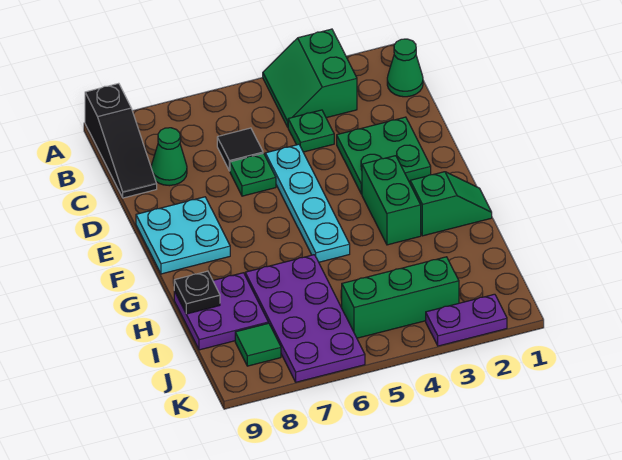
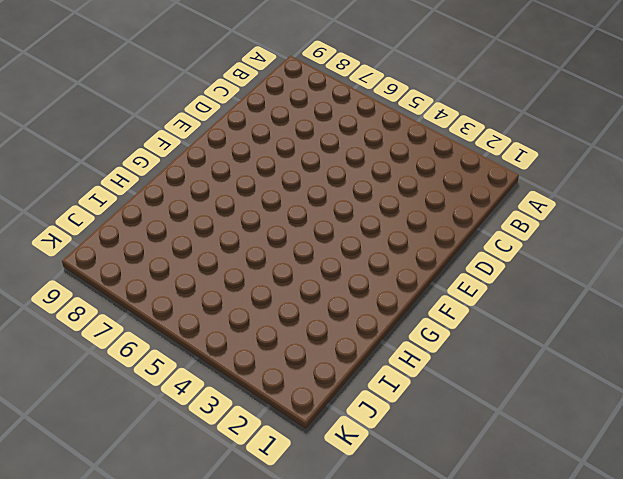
none -> green slope A3:B4 level 1 top 3
none -> black slope A9:C9 level 1 top A
none -> green cone B1 level 1

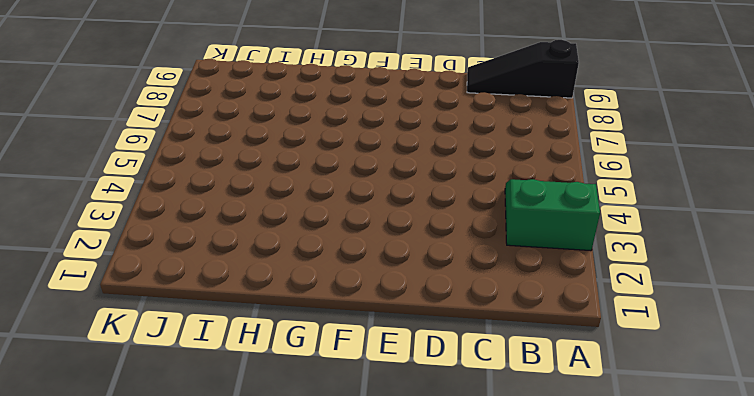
none -> green cone B1 level 1
none -> green plate C4 level 1
none -> black tile C6 level 1

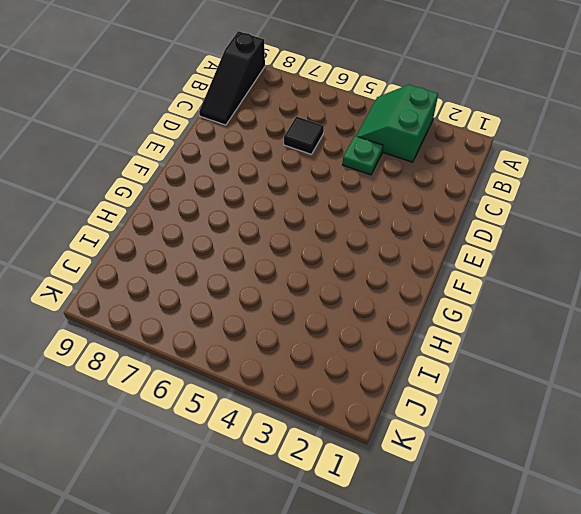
none -> green cone B1 level 1
none -> green cone C8 level 1
none -> green plate D2:E3 level 1

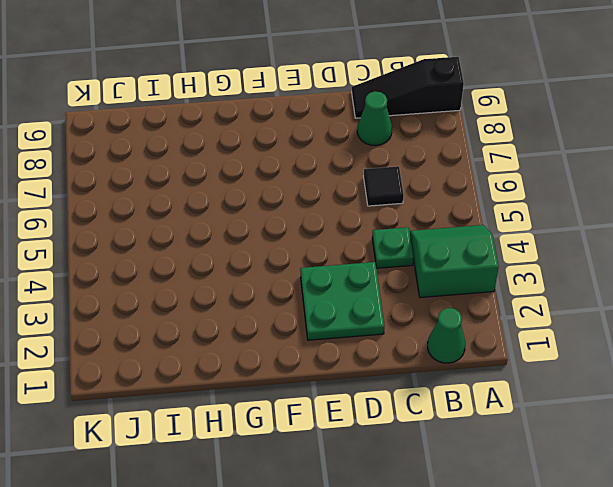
none -> cyan plate D5:G5 level 1
none -> green plate D6 level 1
none -> cyan plate E8:F9 level 1

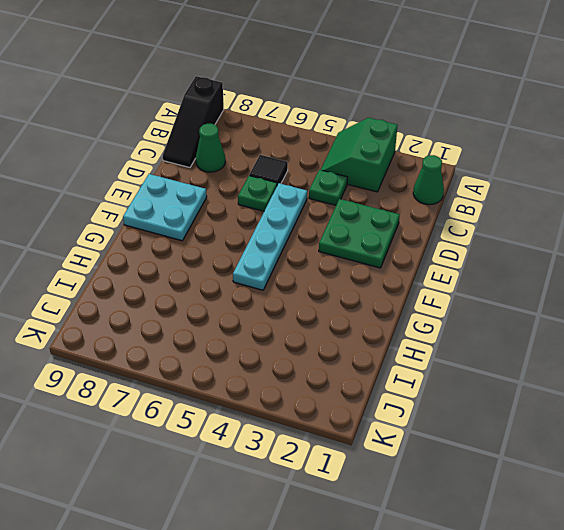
none -> green brick F3:G3 level 1
none -> green slope G1:G2 level 1 top 2
none -> purple plate H6:K7 level 1

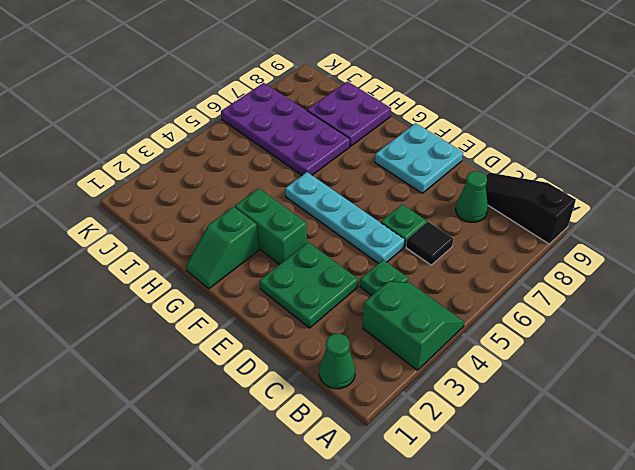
none -> green brick J3:J5 level 1
none -> green tile J8 level 1
none -> purple plate K2:K3 level 1

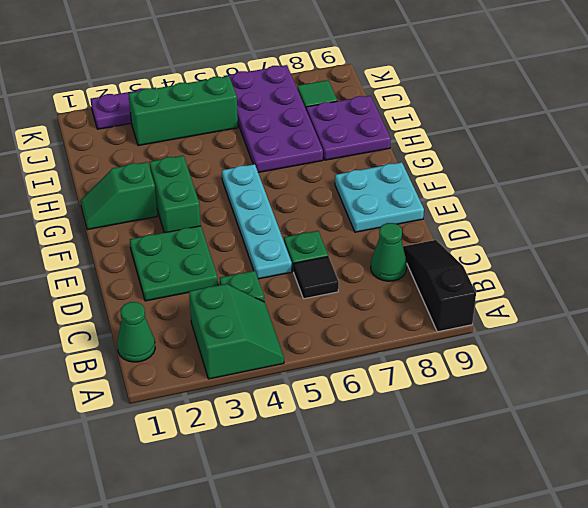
none -> black plate H9 level 2

